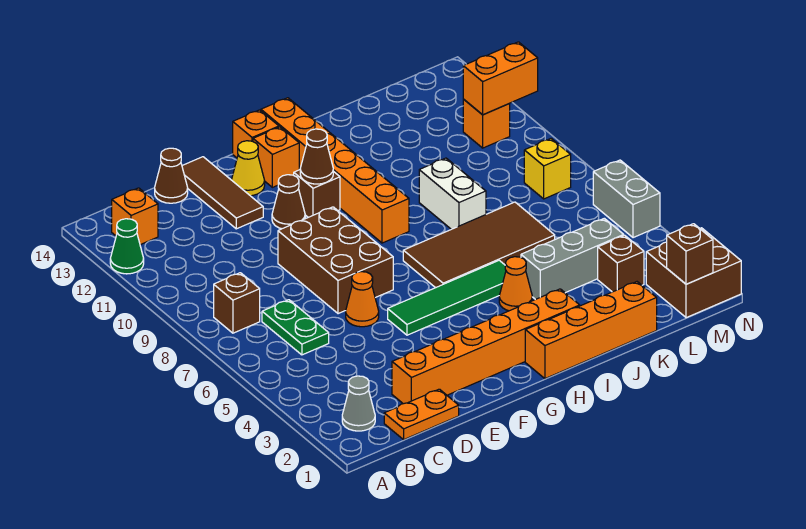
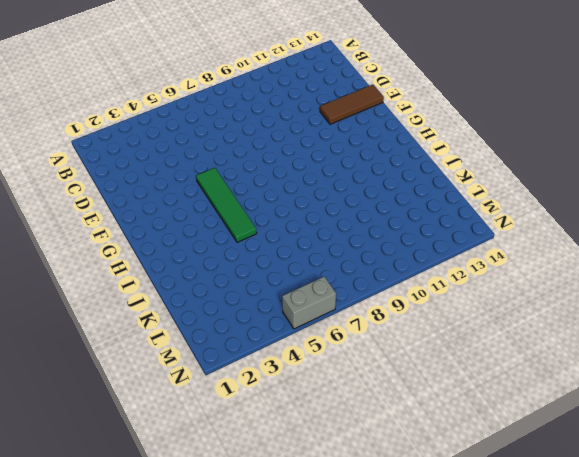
none -> green cone A12 level 1
none -> grey cone B2 level 1
none -> brown brick B8 level 1
none -> orange brick B13 level 1

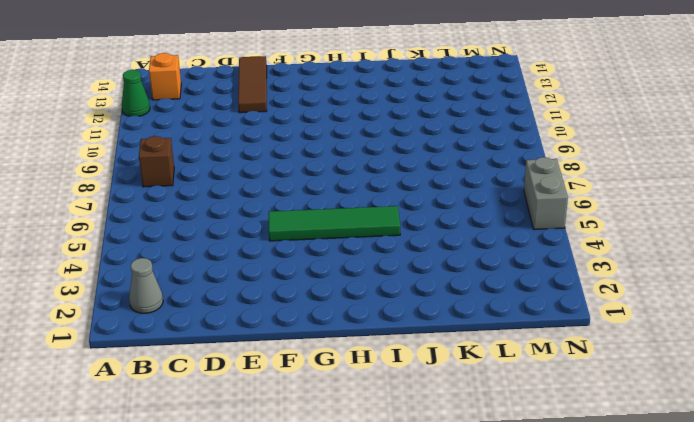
none -> orange plate C1:D1 level 1
none -> green plate C6:C7 level 1
none -> orange brick D2:I2 level 1
none -> brown cone D14 level 1

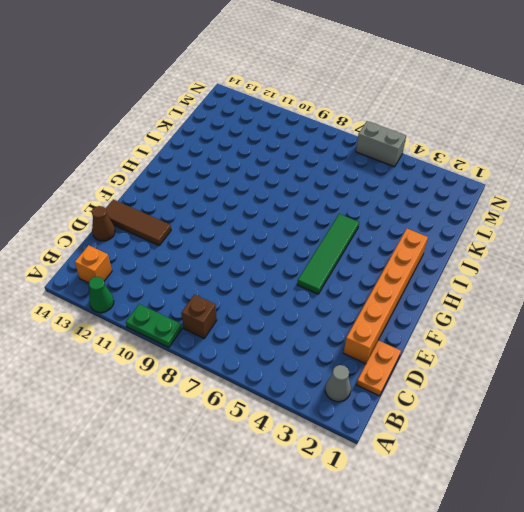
green plate A9:A10 level 1 -> green plate C6:C7 level 1
none -> orange cone E6 level 1
none -> brown brick E7:F9 level 1
none -> brown cone F11 level 1
none -> yellow cone F13 level 1

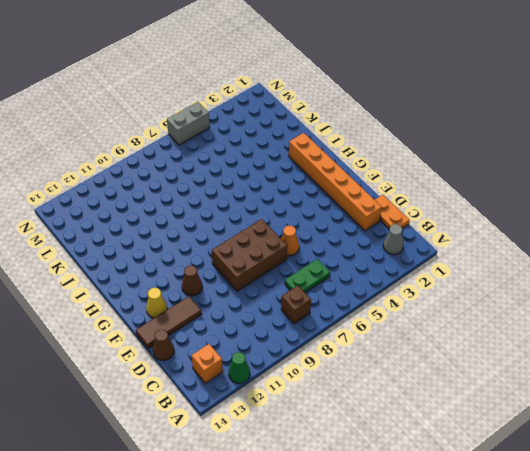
none -> green tile F5:I5 level 1
none -> brown brick G11 level 1
none -> orange brick G13 level 1
none -> orange brick G14 level 1

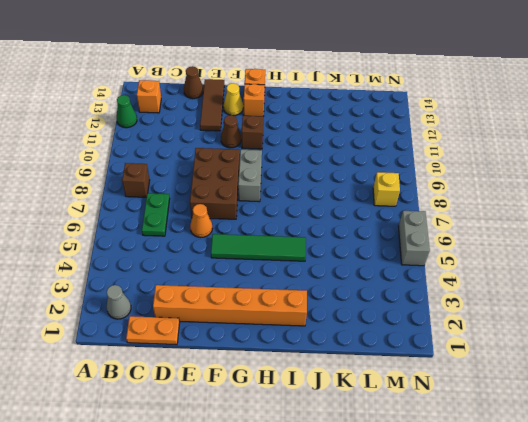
grey brick G8:G9 level 1 -> none
none -> orange brick H1:K1 level 1
none -> brown tile H6:K7 level 1
none -> orange brick H9:H14 level 1
none -> orange cone I4 level 1

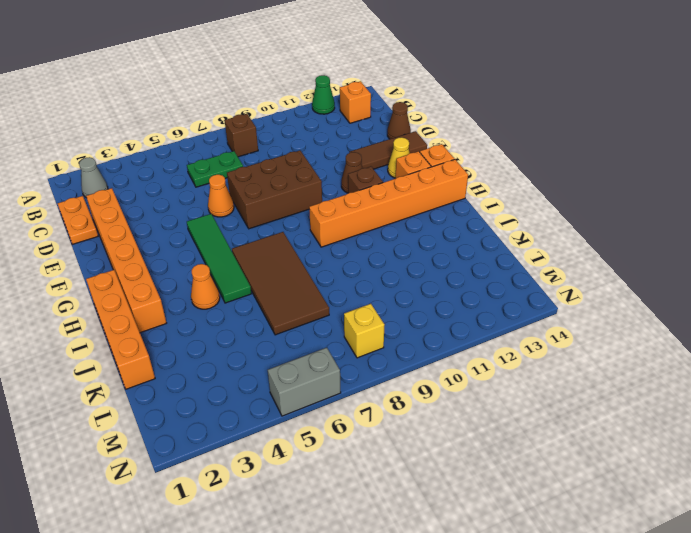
none -> grey brick J4:L4 level 1
none -> white brick J8:J9 level 1
none -> brown brick L3 level 1
none -> brown brick M1:N2 level 1

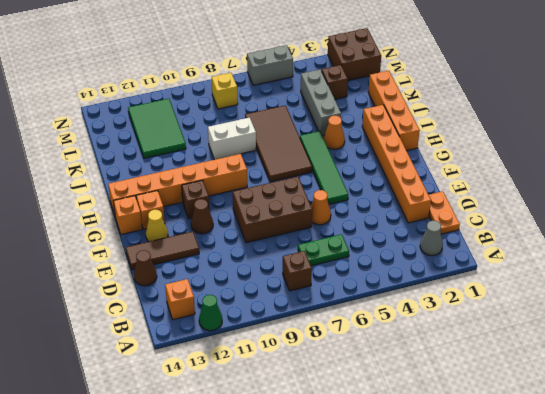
green tile K11:M12 level 1 -> orange brick M11 level 1
none -> brown cone G11 level 2
none -> brown brick M1 level 2
none -> orange brick M11:N11 level 2

